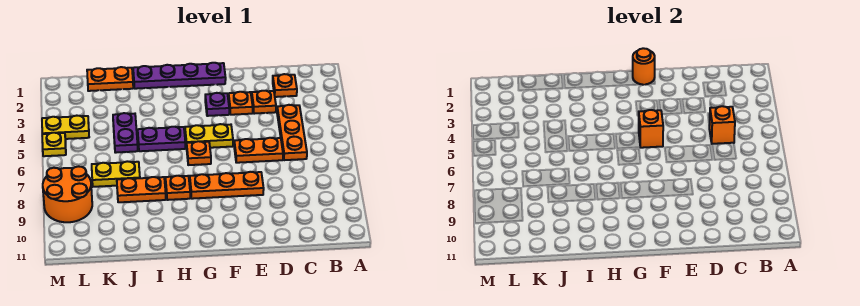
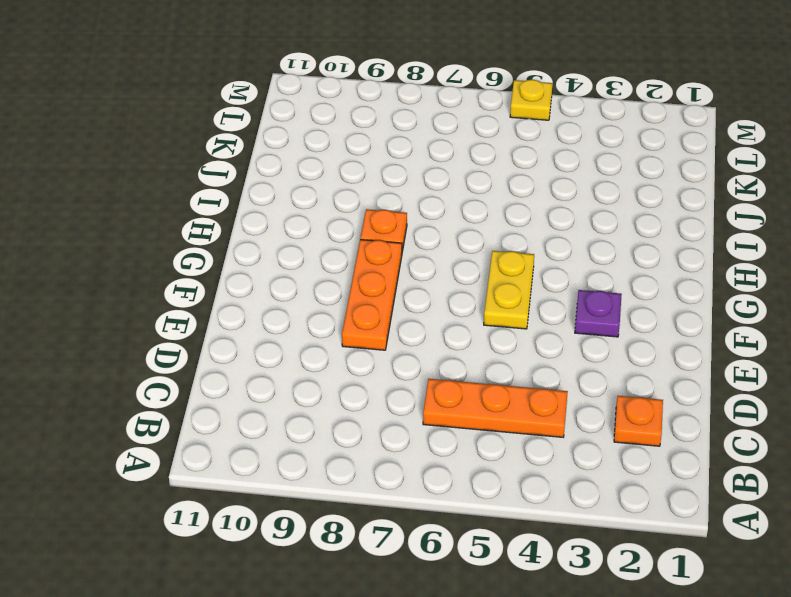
none -> orange plate D3 level 1
none -> orange plate D6:E6 level 1
none -> orange plate E3 level 1

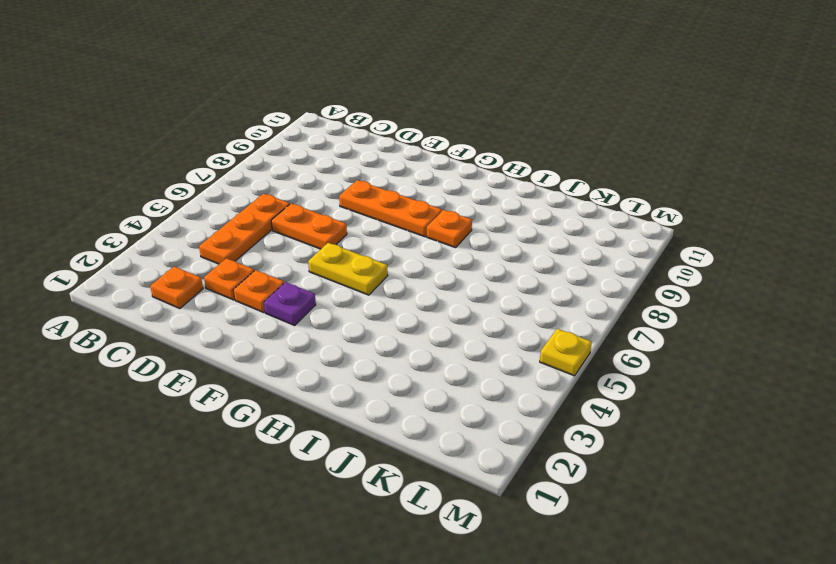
none -> purple plate F1:I1 level 1
none -> orange plate G6 level 1
none -> purple plate H5:I5 level 1

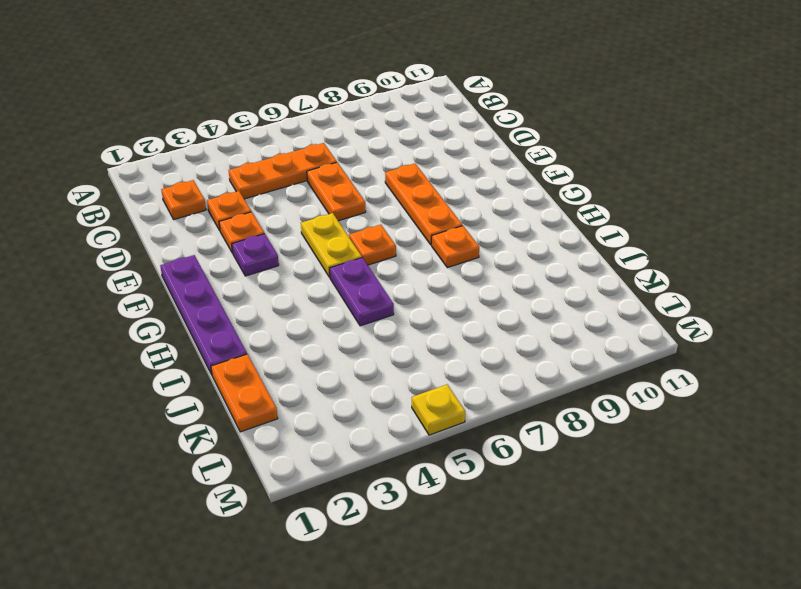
none -> orange plate I8:J8 level 1
none -> purple plate J4:J5 level 1
none -> yellow plate J7:K7 level 1

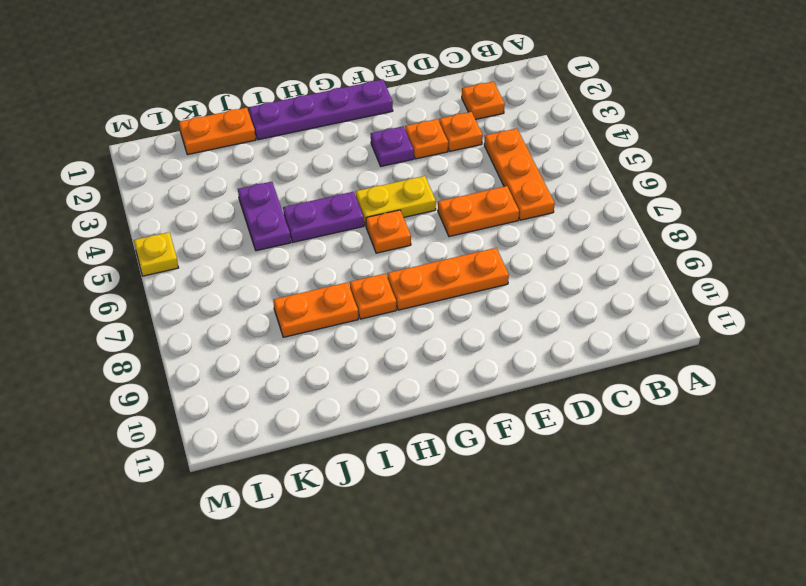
none -> yellow plate J7:K7 level 1
none -> yellow plate L4:M4 level 1
none -> orange round brick L8:M9 level 1

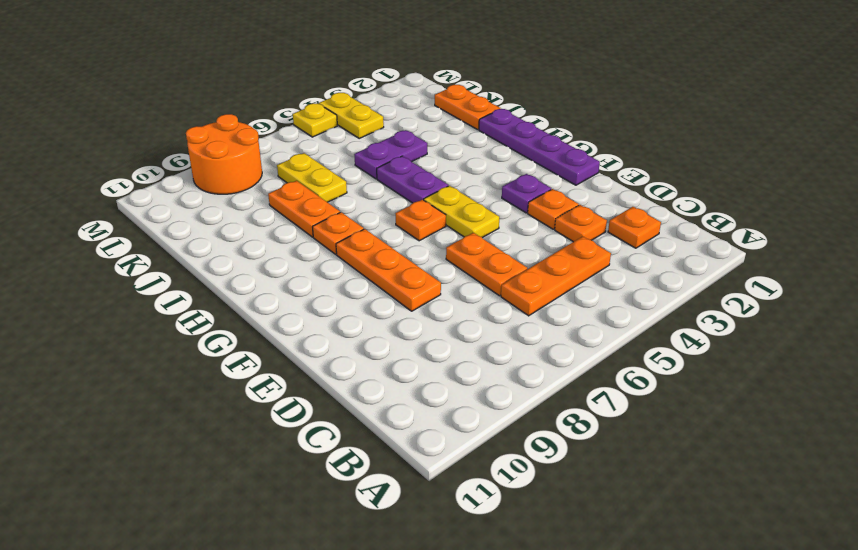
none -> orange brick C5 level 2
none -> orange round brick F1 level 2
none -> orange brick F5 level 2

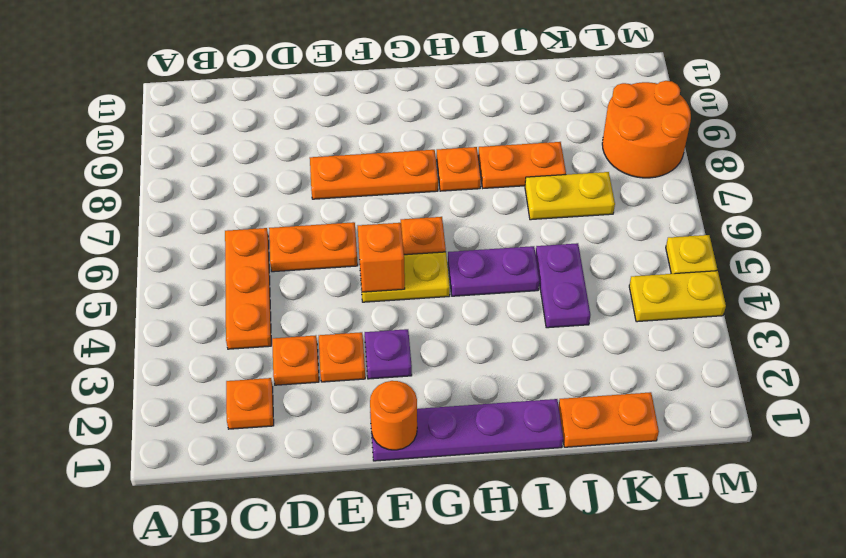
none -> orange brick C5 level 2

